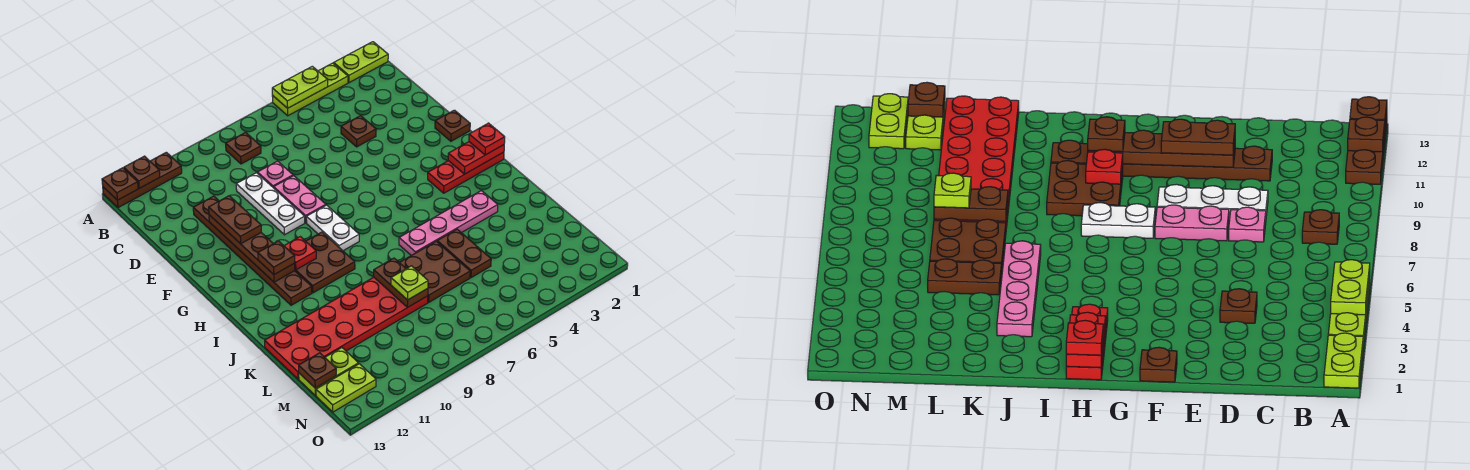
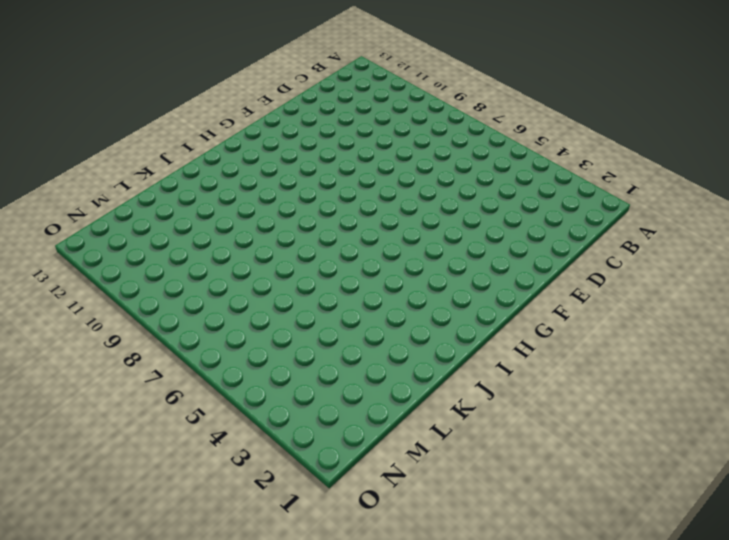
none -> lime plate A1:A2 level 1
none -> lime plate A3:A5 level 1
none -> brown plate A11:A13 level 1
none -> brown plate B8 level 1

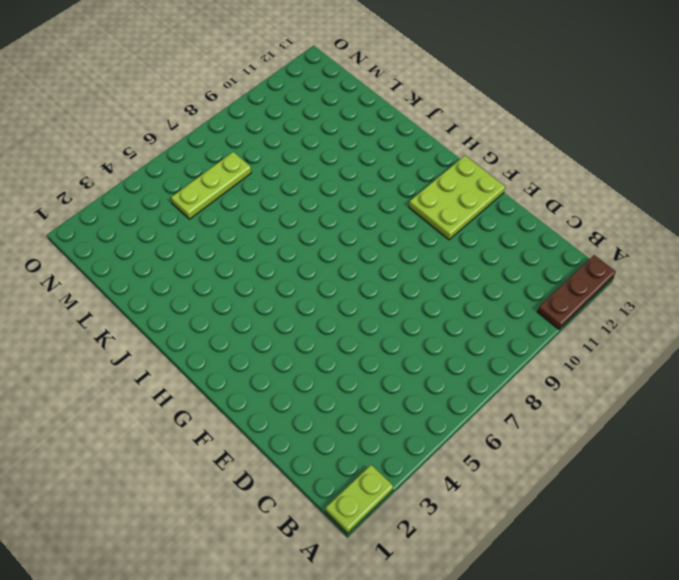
lime plate F11:G13 level 1 -> brown plate D11:I11 level 1
lime plate M5:M7 level 1 -> lime plate A3:A5 level 1
none -> brown plate B8 level 1
none -> brown plate D4 level 1
none -> pink plate D8 level 1
none -> white plate D9:F9 level 1

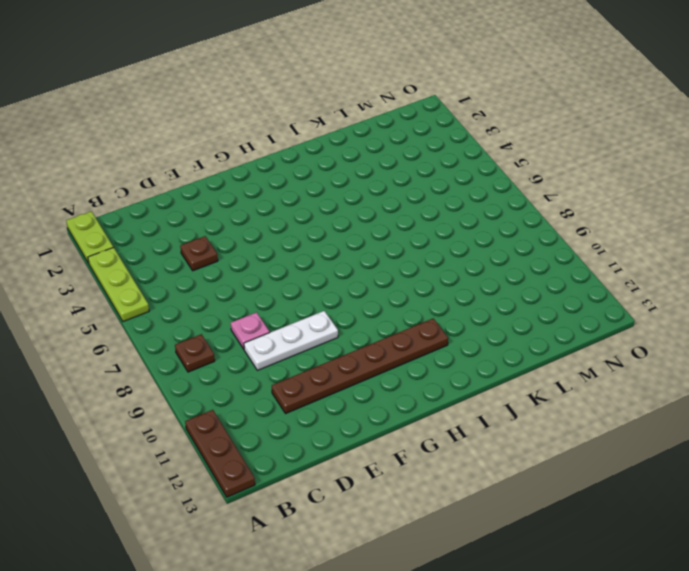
none -> pink plate E8:F8 level 1
none -> brown plate F1 level 1
none -> white plate G8:H8 level 1
none -> red plate H1:H3 level 1

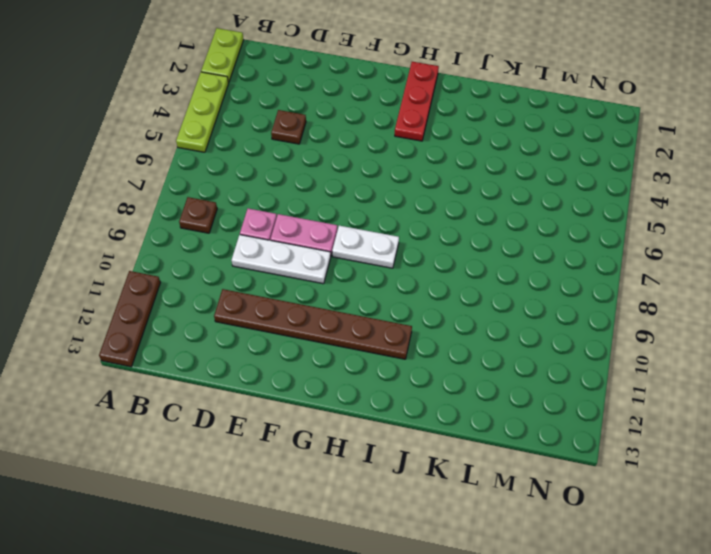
none -> brown plate F1 level 1
none -> brown plate H9:I10 level 1
none -> pink plate J3:J6 level 1
none -> brown plate K5:L5 level 1

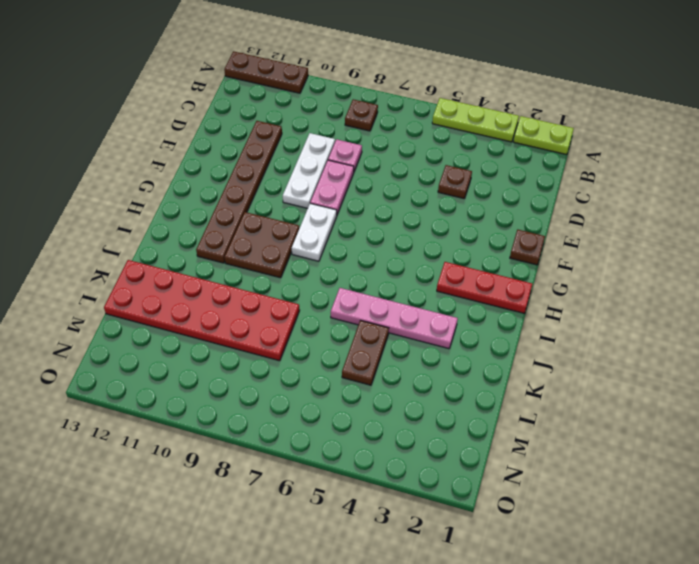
none -> brown plate K6:L7 level 1
none -> lime plate M12:M13 level 1
none -> lime plate N12:N13 level 1
none -> lime plate A4:A5 level 2

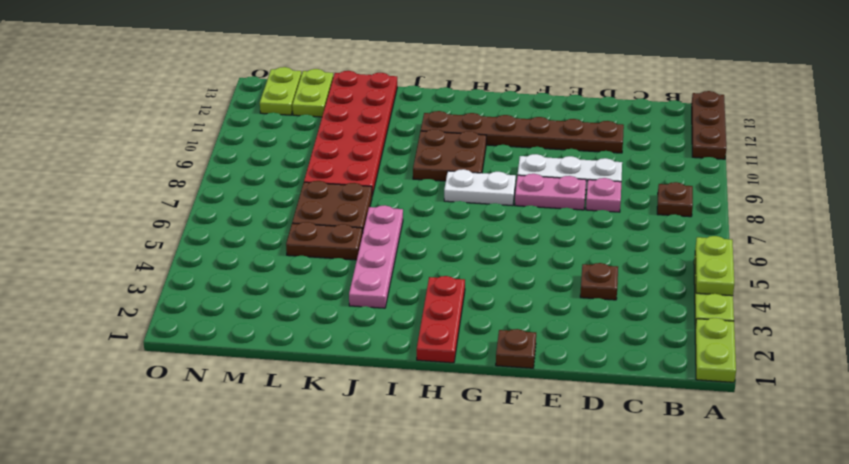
none -> brown plate A12 level 2
none -> brown plate A13 level 2
none -> brown plate E11:H11 level 2
none -> red plate H1:H2 level 2

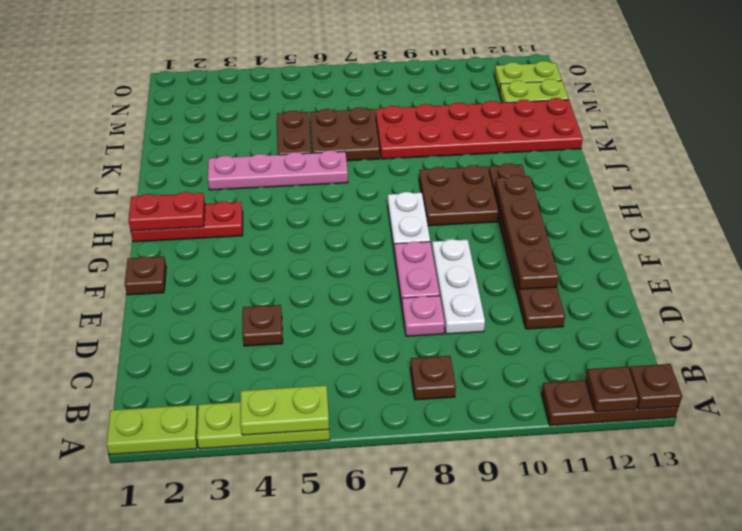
none -> red plate H10 level 2
none -> brown plate K8:L8 level 2
none -> brown plate M13 level 2
none -> brown plate E11:F11 level 3

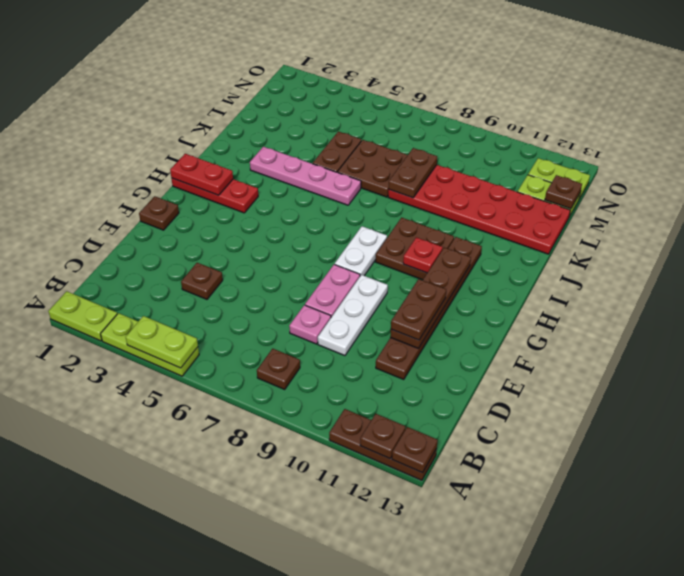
none -> red plate H1 level 3
none -> brown plate H11 level 3
none -> lime plate L8 level 3

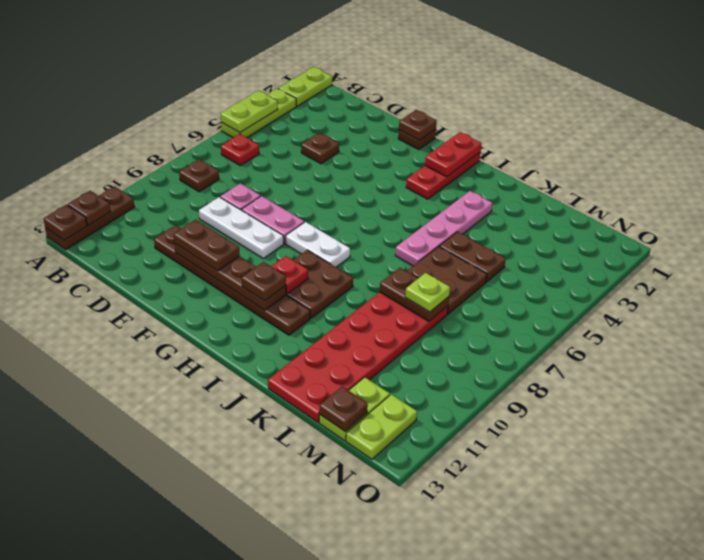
red plate B6 level 1 -> red plate H1 level 3
brown plate F1 level 2 -> none

